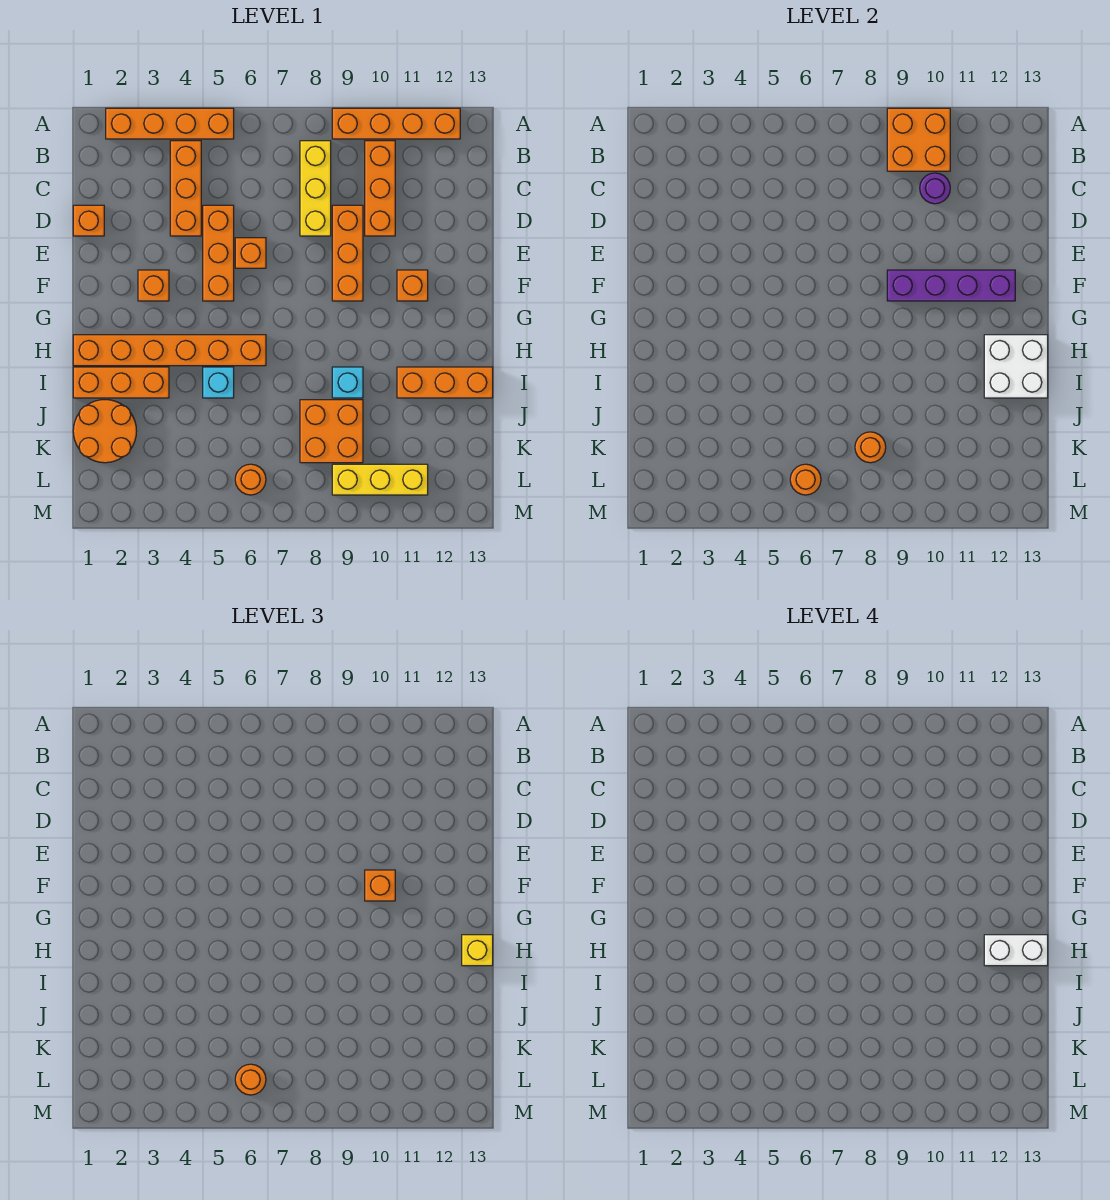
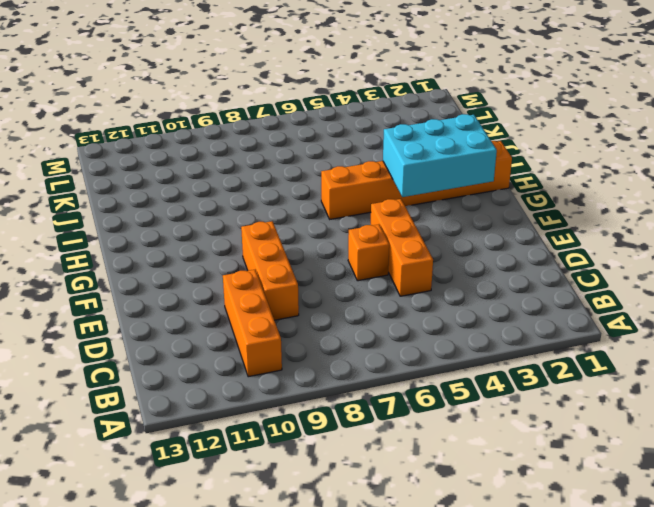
cyan brick G2:H4 level 2 -> none
none -> orange brick A2:A5 level 1
none -> orange brick A9:A12 level 1
none -> orange brick B4:D4 level 1
none -> yellow brick B8:D8 level 1

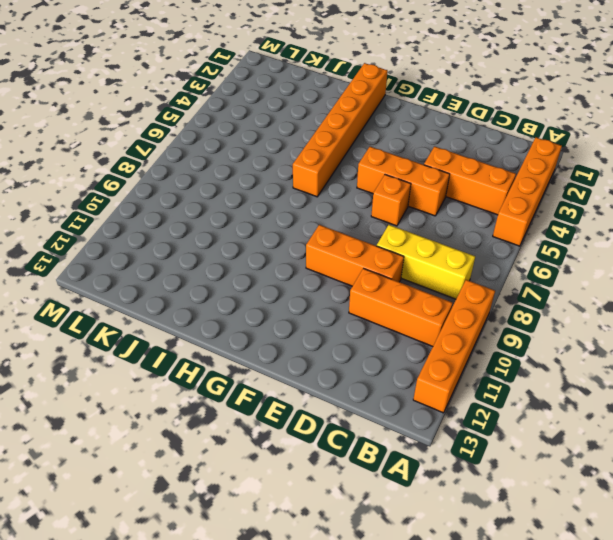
none -> orange brick D1 level 1
none -> orange brick F3 level 1
none -> orange brick F11 level 1
none -> orange brick I1:I3 level 1

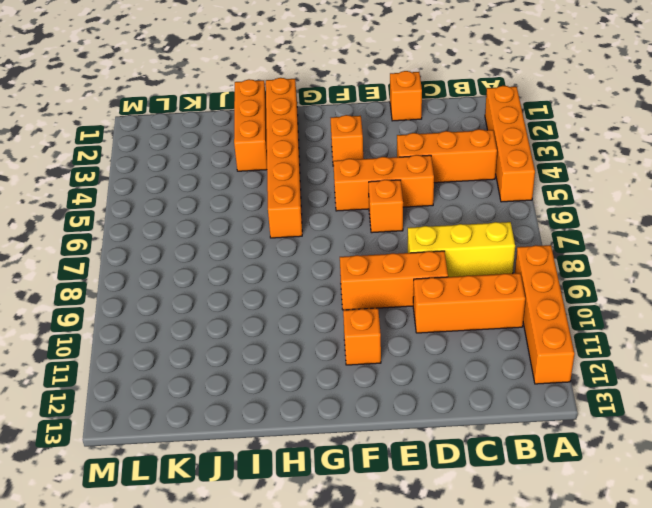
none -> cyan brick I5 level 1
none -> cyan brick I9 level 1
none -> orange brick I11:I13 level 1
none -> orange round brick J1:K2 level 1

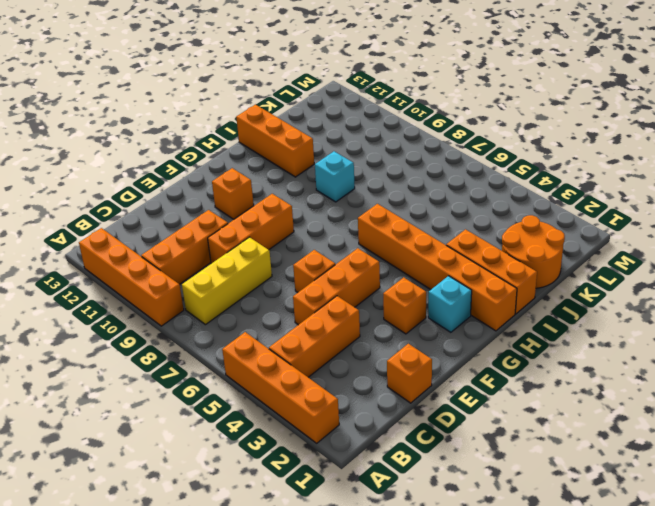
cyan brick G2 level 1 -> cyan brick I5 level 1
none -> orange brick J8:K9 level 1
none -> orange round brick L6 level 1
none -> yellow brick L9:L11 level 1
none -> orange brick A9:B10 level 2

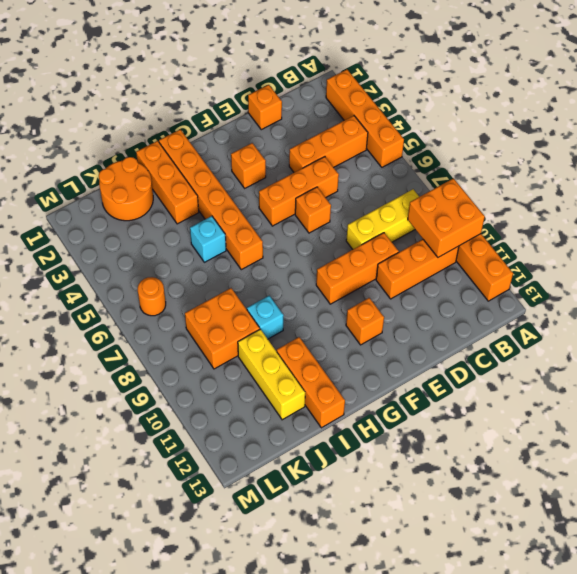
yellow brick J10:J12 level 1 -> yellow brick L9:L11 level 1
none -> purple round brick C10 level 2
none -> purple brick F9:F12 level 2
none -> white brick H12:I13 level 2
none -> orange round brick K8 level 2

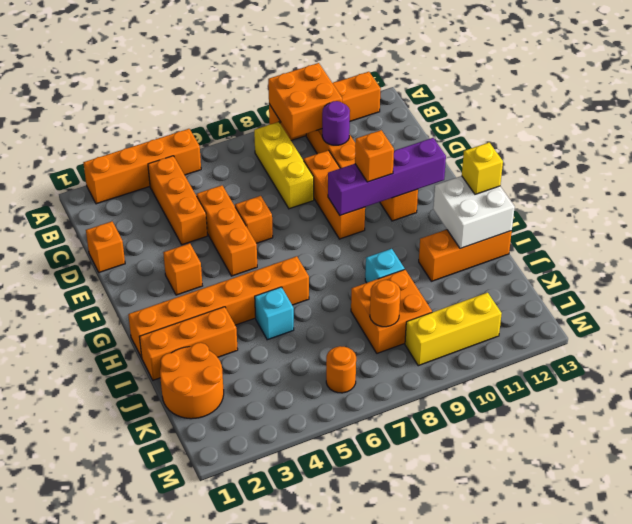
none -> orange round brick L6 level 2
none -> orange round brick L6 level 3
none -> white brick H12:H13 level 4

